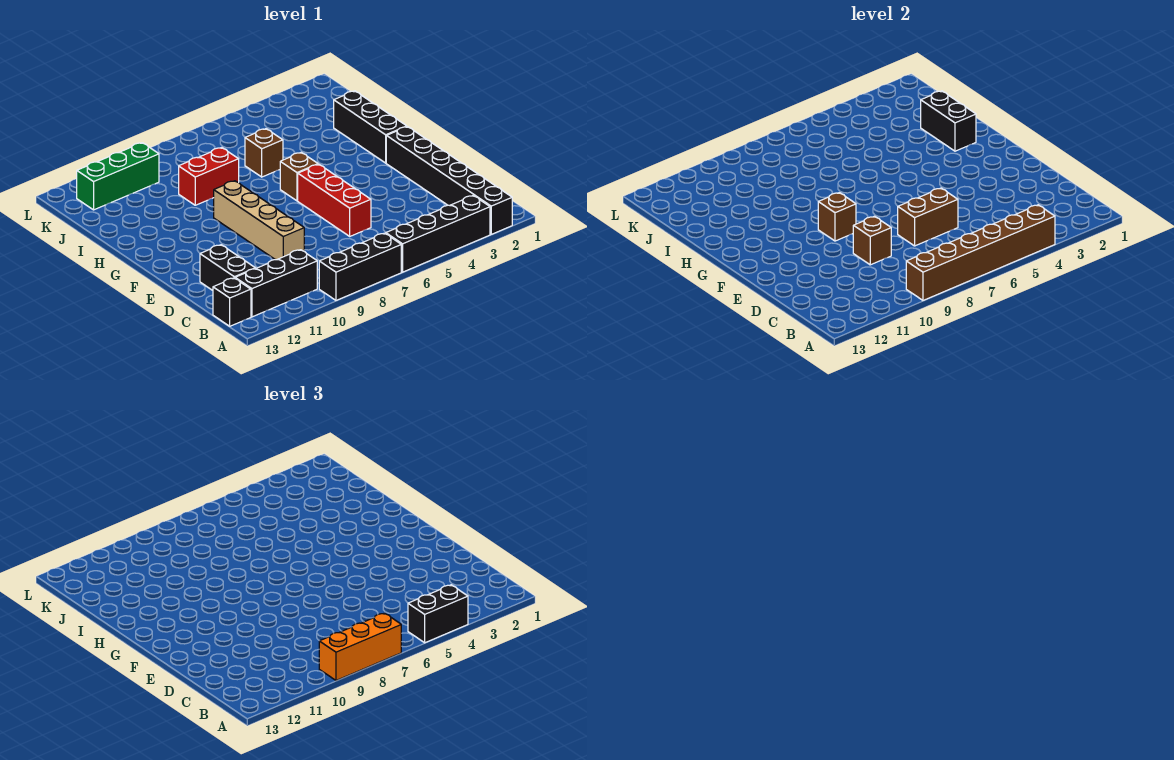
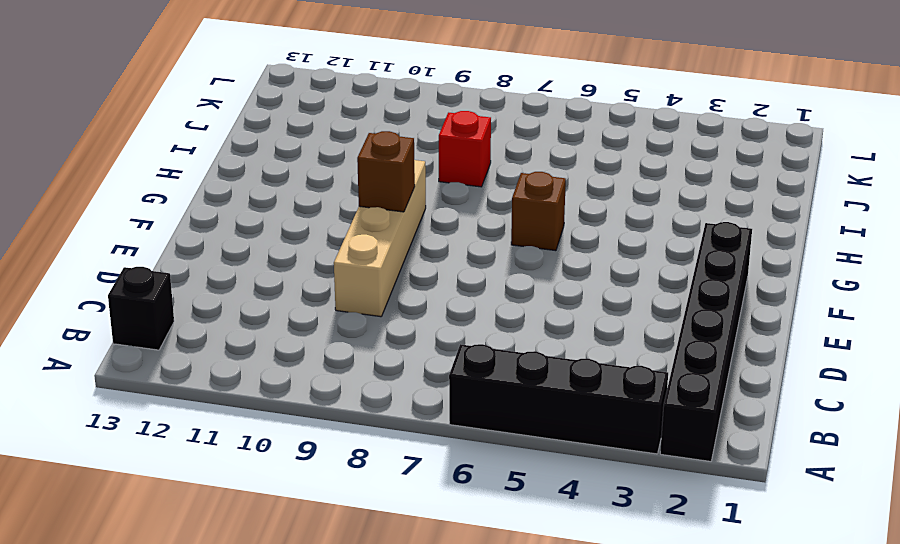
red brick I8 level 1 -> red brick I8:I9 level 1
none -> black brick A7:A9 level 1
none -> black brick B10:B12 level 1
none -> black brick C12:D12 level 1

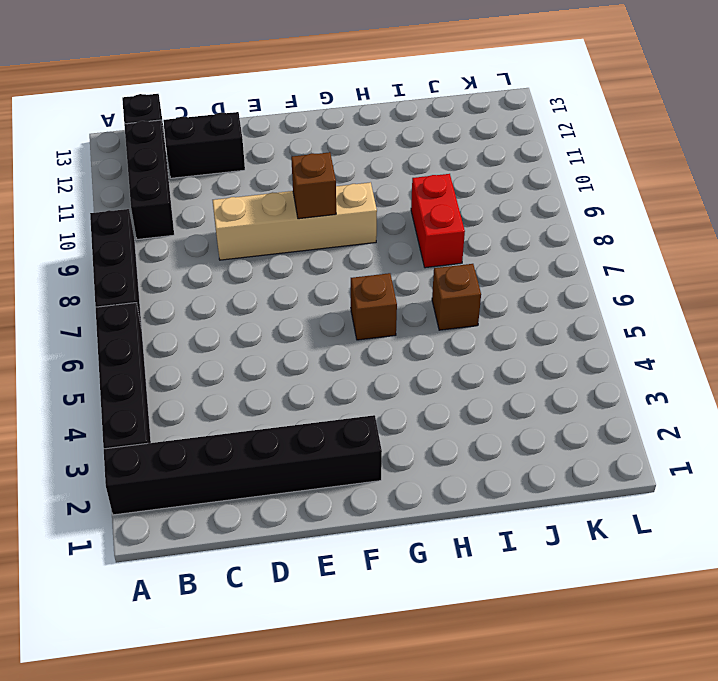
none -> red brick D6:F6 level 1
none -> black brick G2:I2 level 1
none -> green brick K10:K12 level 1

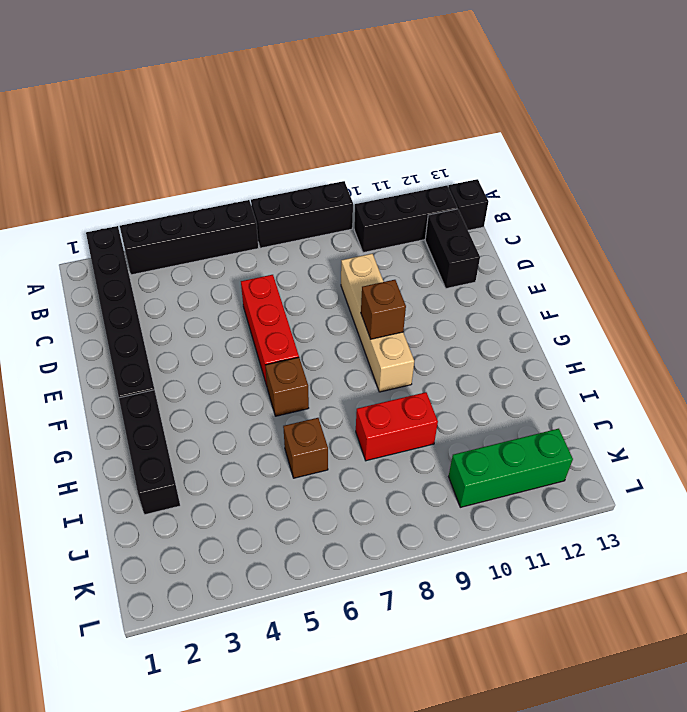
none -> brown brick A4:A9 level 2
none -> brown brick D6:D7 level 2
none -> brown brick D9 level 2

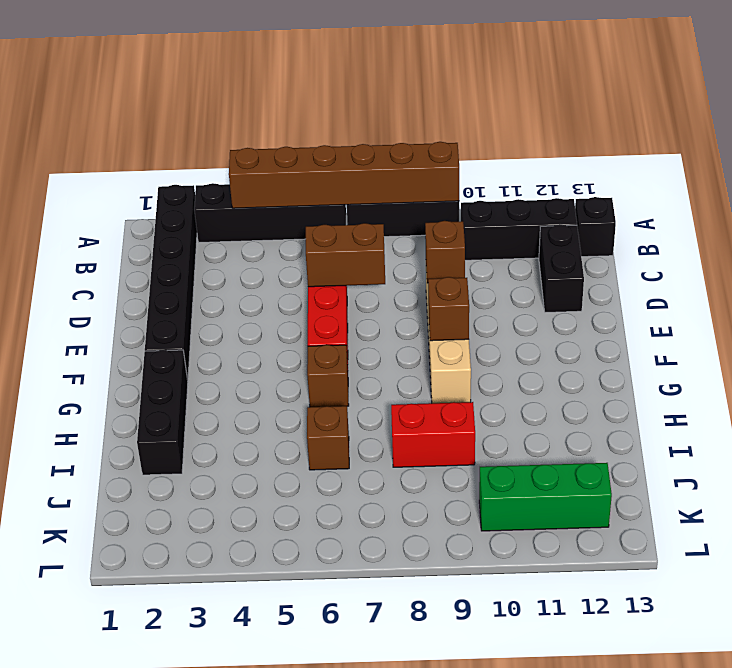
none -> black brick H2:I2 level 2
none -> black brick A4:A5 level 3
none -> orange brick A7:A9 level 3

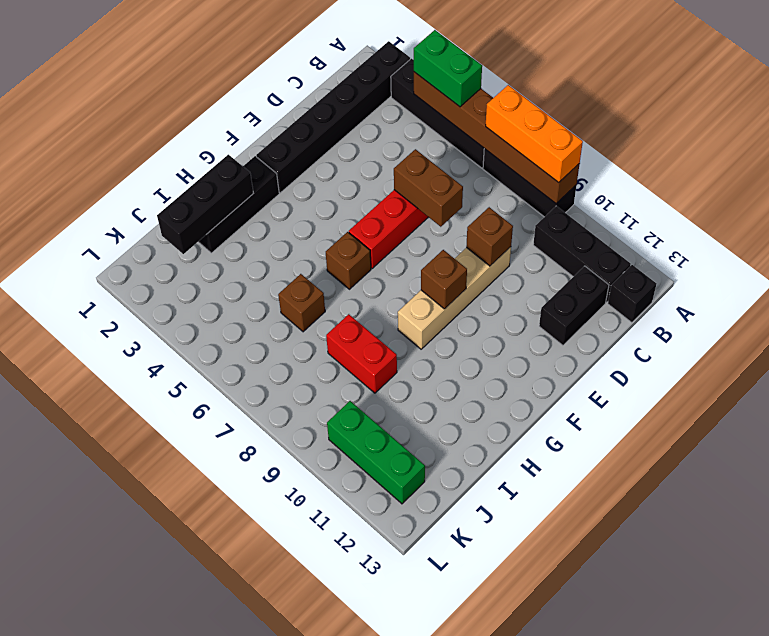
green brick A4:A5 level 3 -> black brick A4:A5 level 3
black brick H2:J2 level 2 -> black brick H2:I2 level 2

